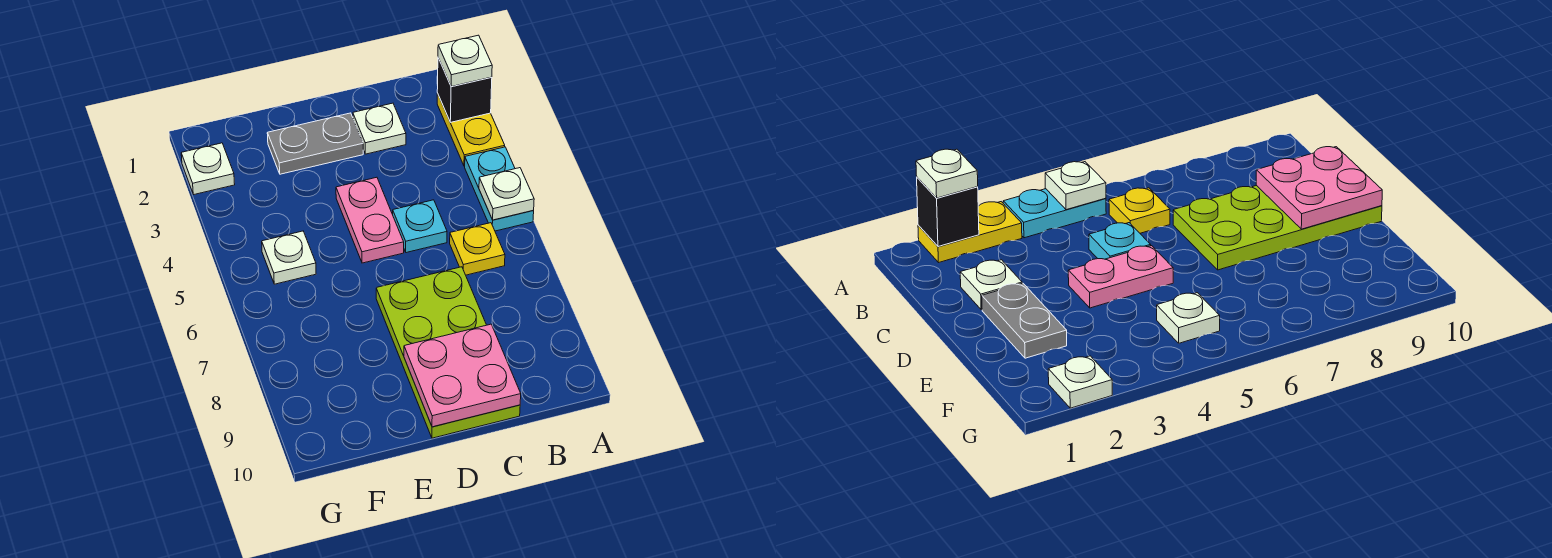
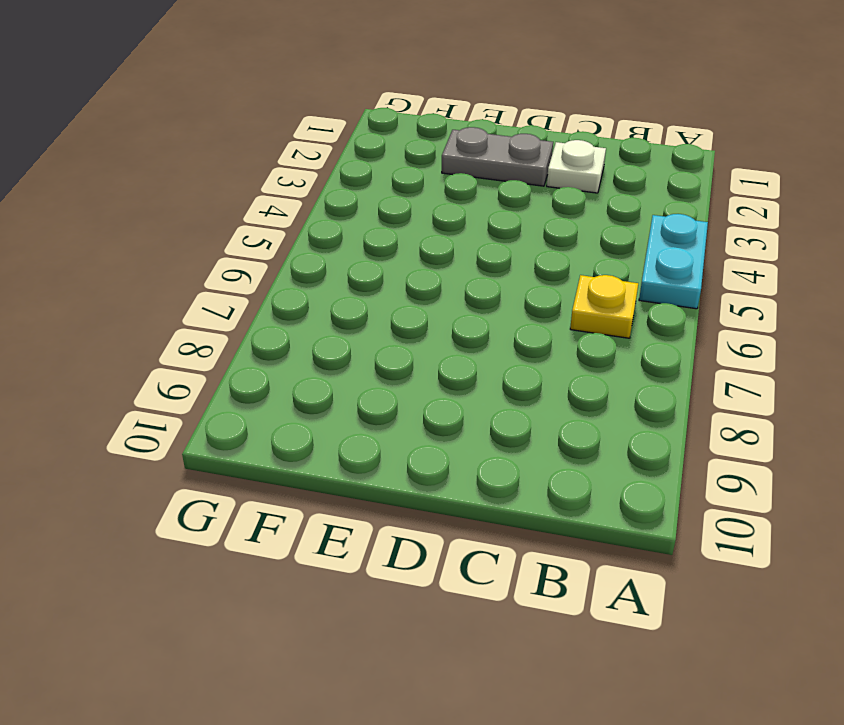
none -> yellow plate A2:A3 level 1
none -> cyan plate C5 level 1
none -> lime plate C7:D10 level 1

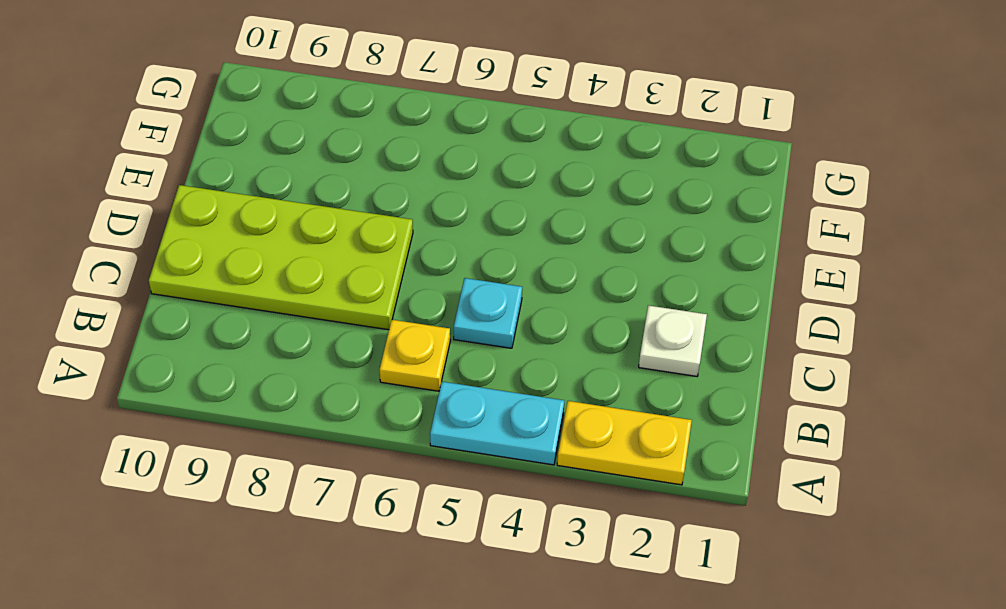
none -> grey plate D2:E2 level 1
none -> pink plate D4:D5 level 1
none -> white plate F5 level 1

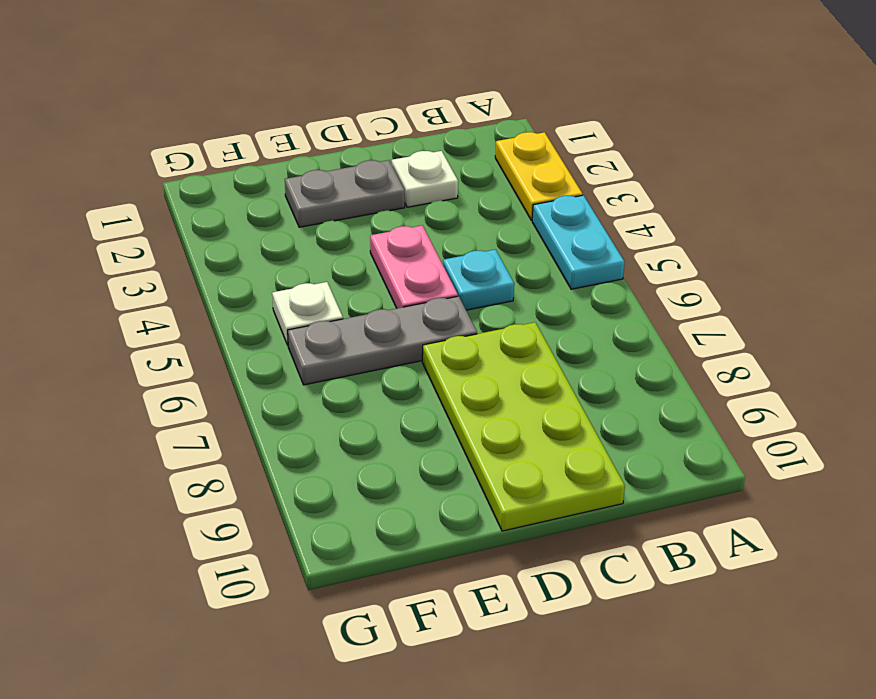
grey plate D6:F6 level 1 -> none
none -> yellow plate B6 level 1
none -> white plate G2 level 1
none -> black brick A2 level 2

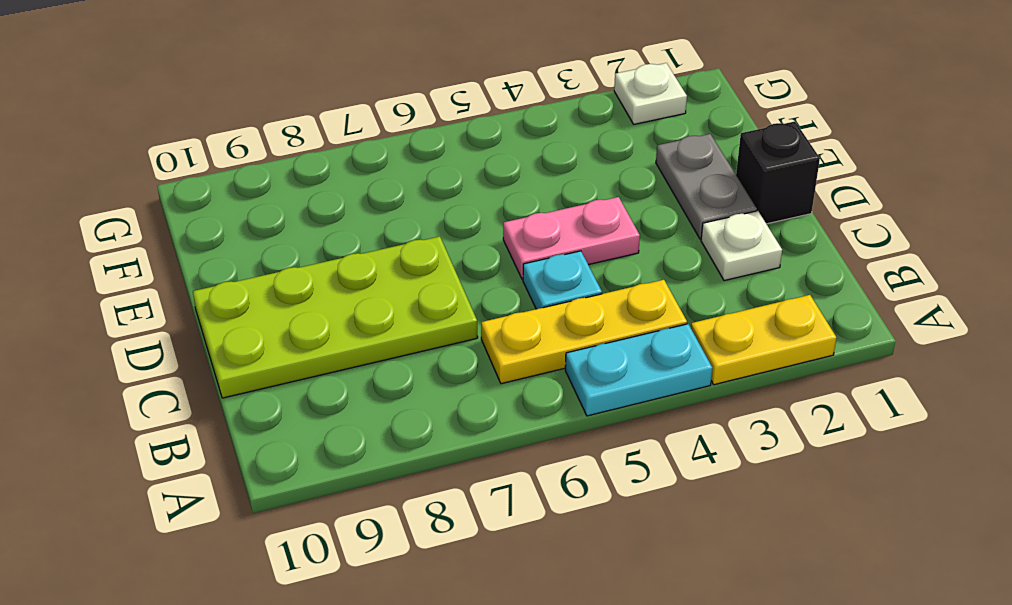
yellow plate B4:B6 level 1 -> yellow plate B6 level 1
black brick D1 level 1 -> black brick A2 level 2
none -> white plate F5 level 1
none -> white plate A5 level 2
none -> pink plate C9:D10 level 2

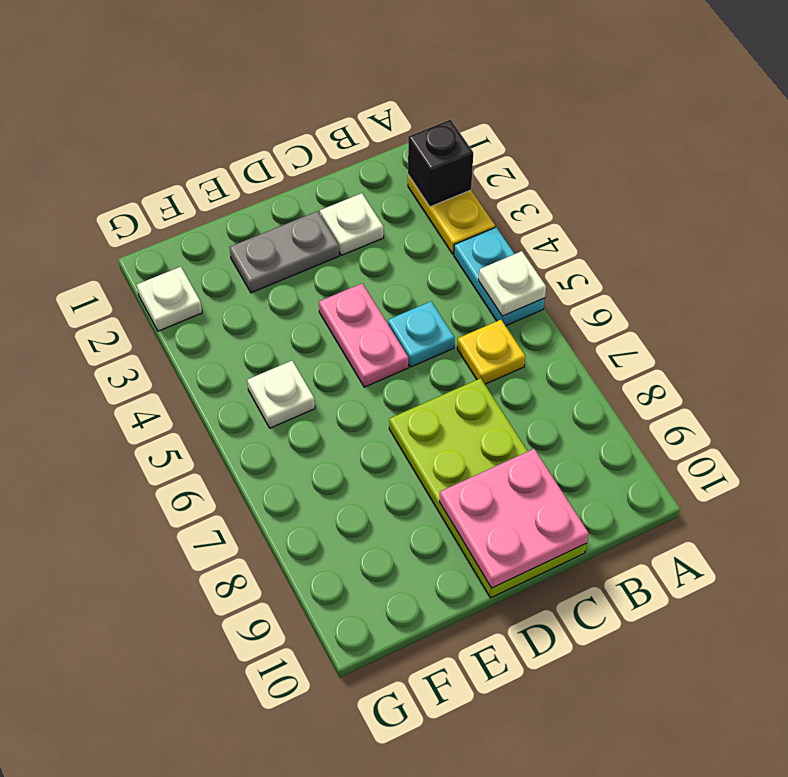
none -> white plate A2 level 3

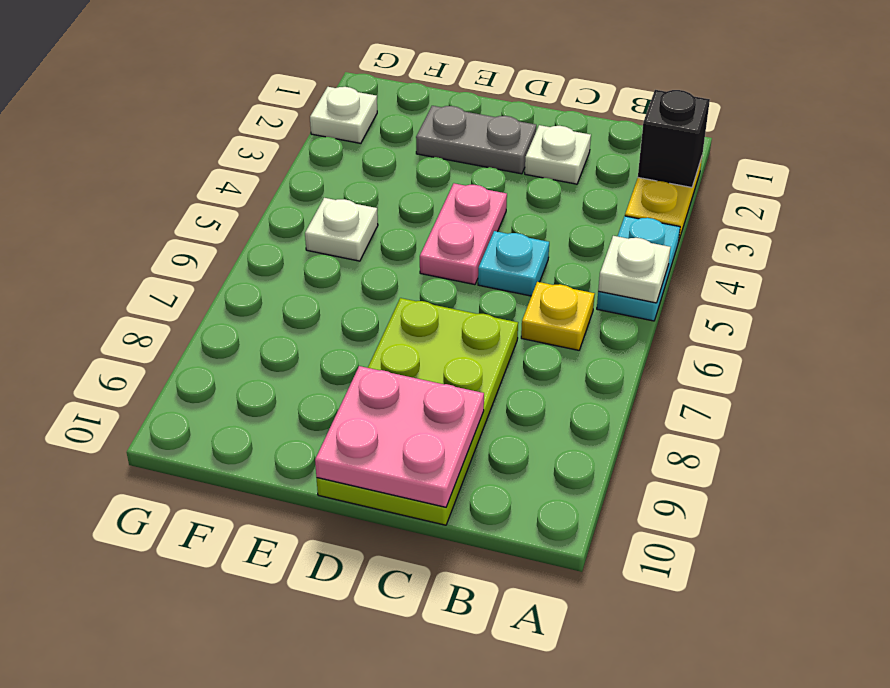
none -> white plate A2 level 3

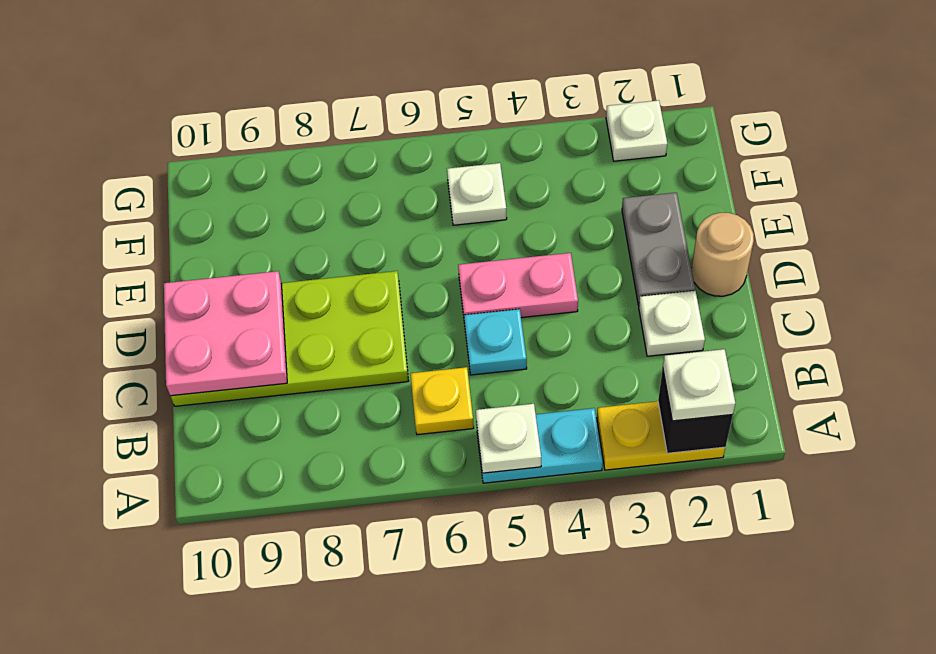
tan round brick D1 level 1 -> none

